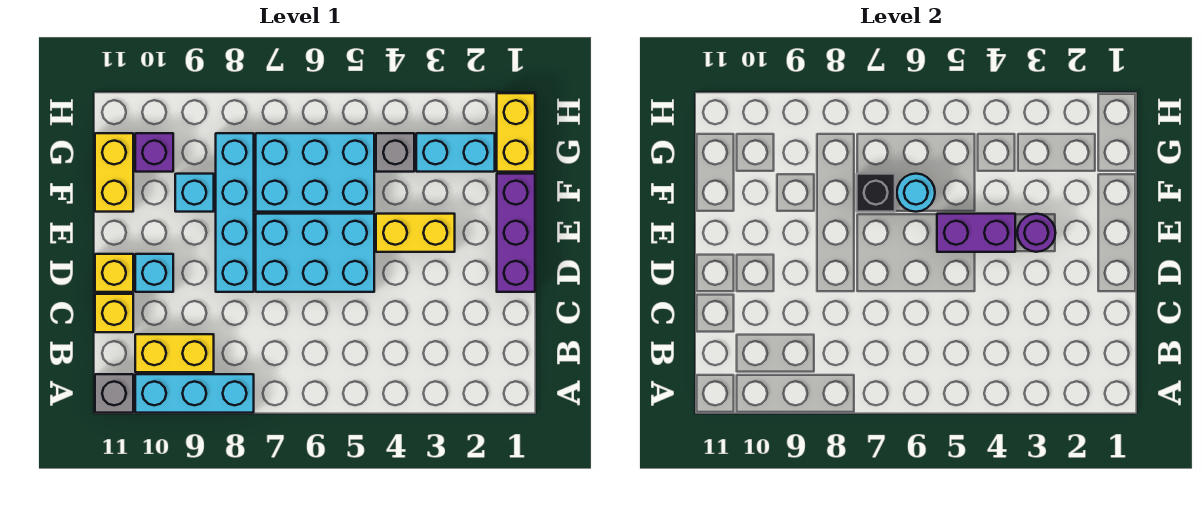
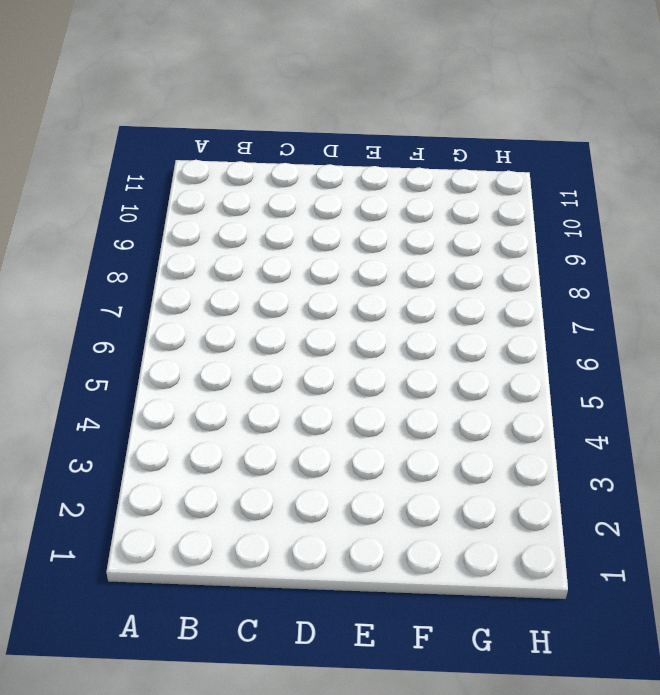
none -> cyan brick A8:A10 level 1
none -> grey brick A11 level 1
none -> yellow brick B9:B10 level 1

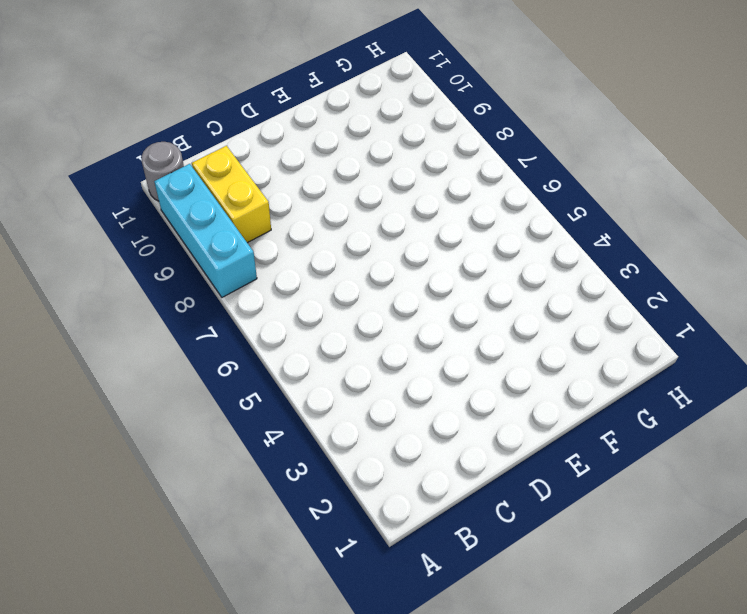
grey round brick A11 level 1 -> grey brick A11 level 1
none -> yellow brick C11 level 1
none -> purple brick D1:F1 level 1
none -> cyan brick D5:E7 level 1

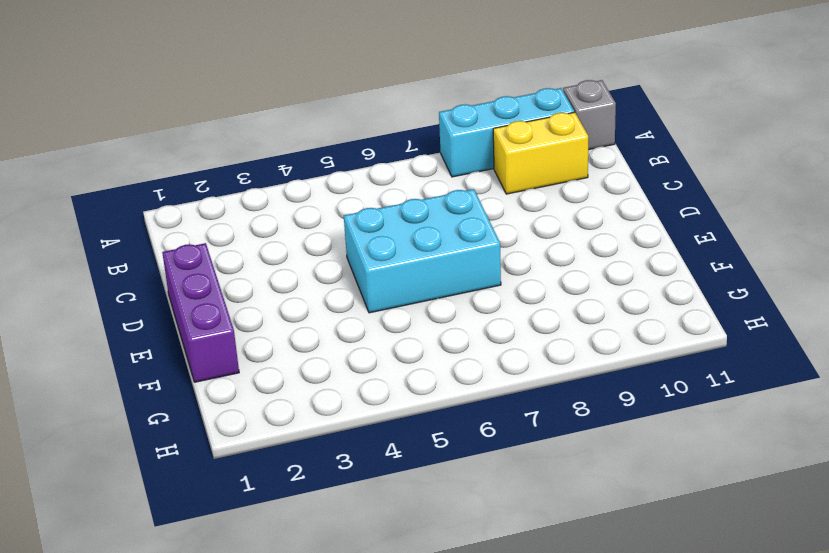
none -> yellow brick C11 level 1
none -> cyan brick D8:G8 level 1
none -> cyan brick D10 level 1

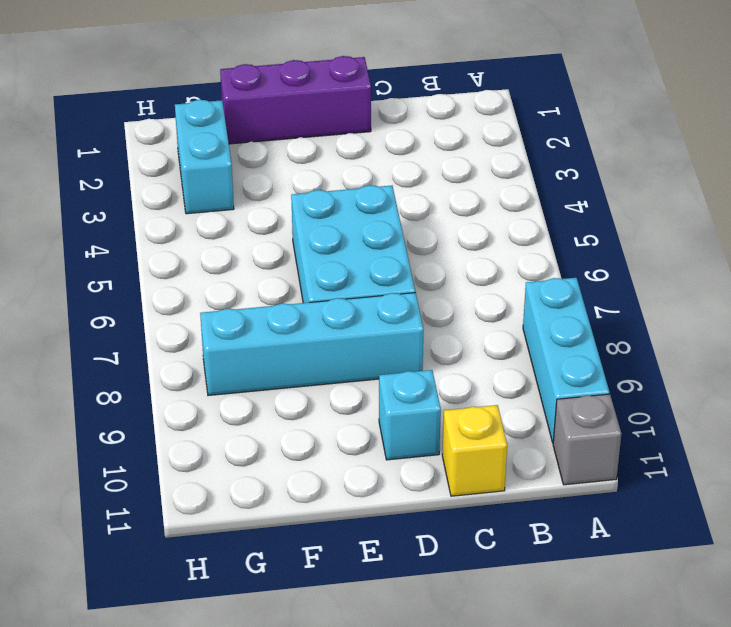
none -> yellow brick B9:B10 level 1
none -> yellow brick D11 level 1
none -> yellow brick E3:E4 level 1

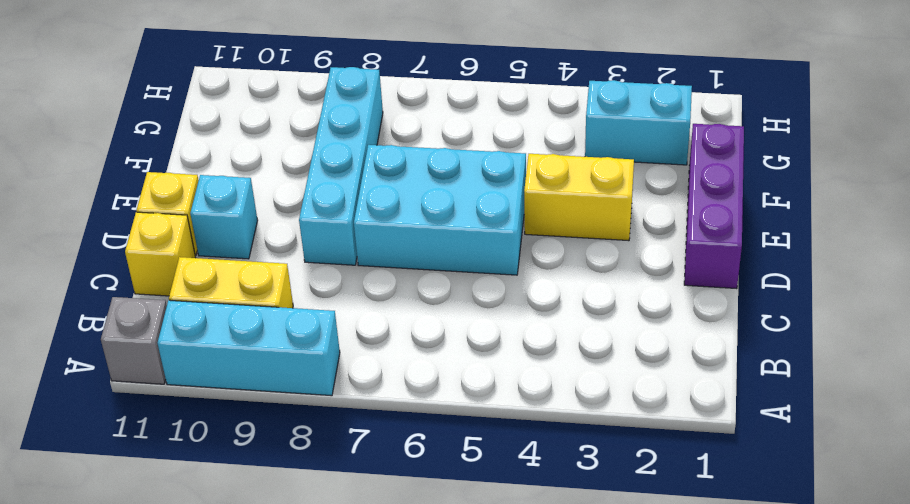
none -> cyan brick F5:G7 level 1
none -> cyan brick F9 level 1
none -> yellow brick F11:G11 level 1

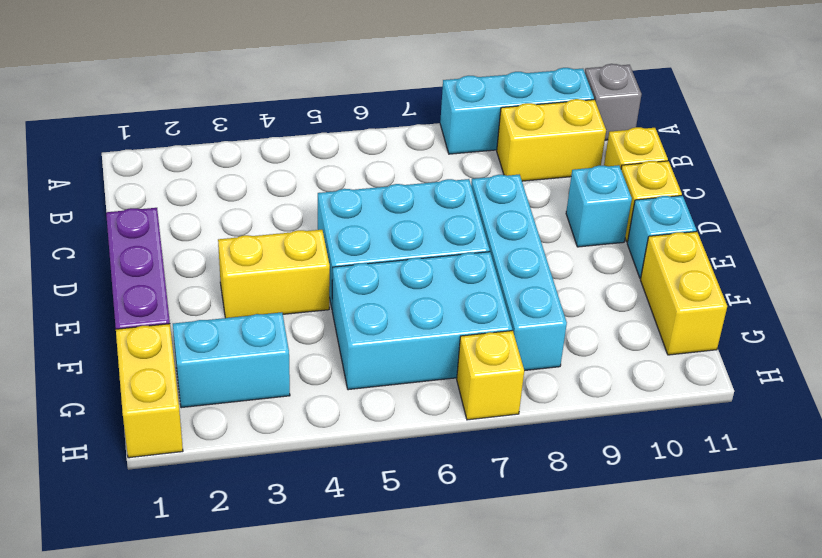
cyan brick E11 level 1 -> cyan brick F9 level 1
yellow brick H7 level 1 -> none
none -> grey brick G4 level 1
none -> purple brick G10 level 1
none -> purple round brick E3 level 2

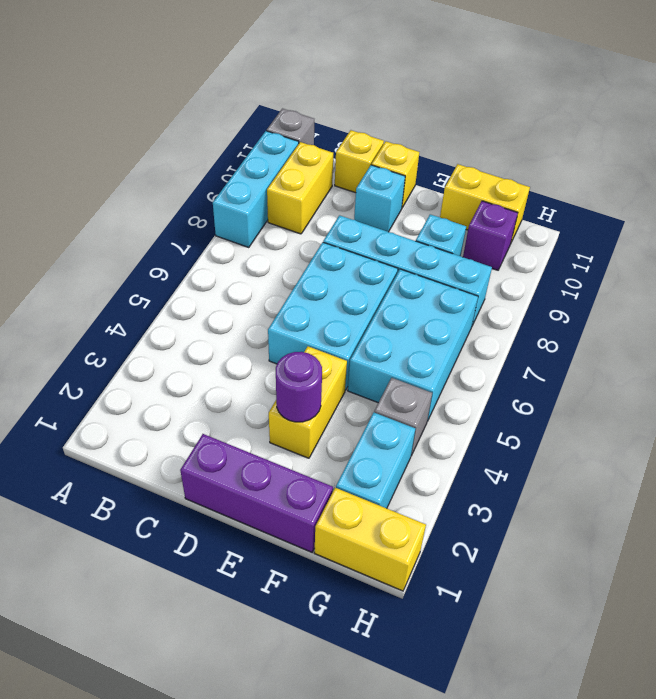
none -> purple brick E4:E5 level 2
none -> cyan round brick F6 level 2
none -> black brick F7 level 2

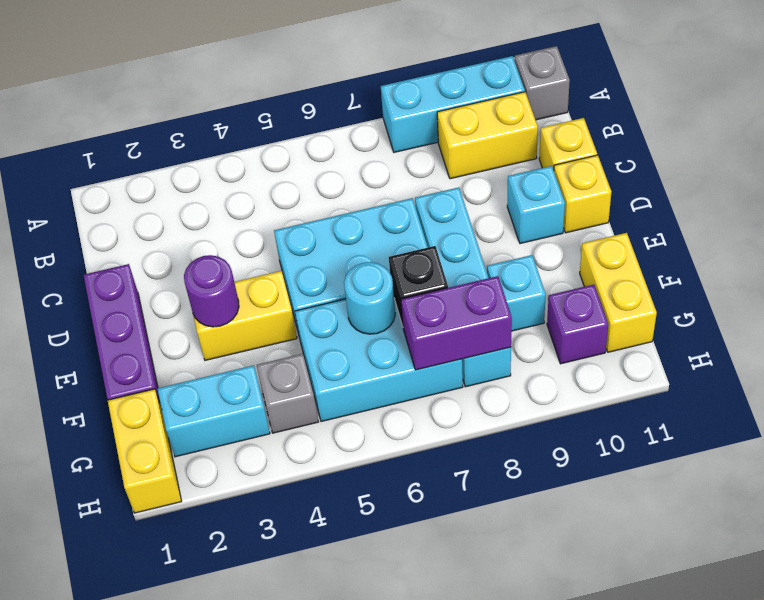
purple brick G7:G8 level 2 -> purple brick E4:E5 level 2

